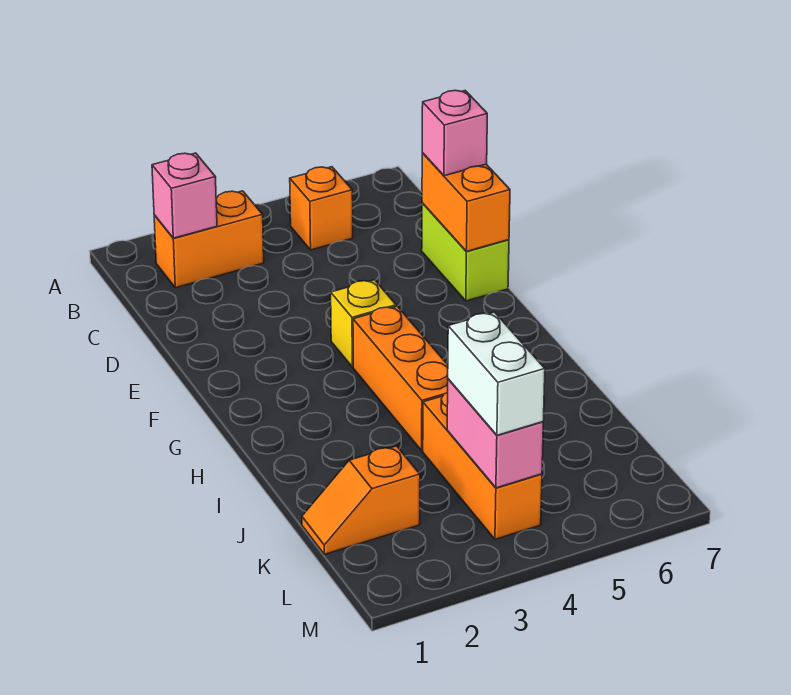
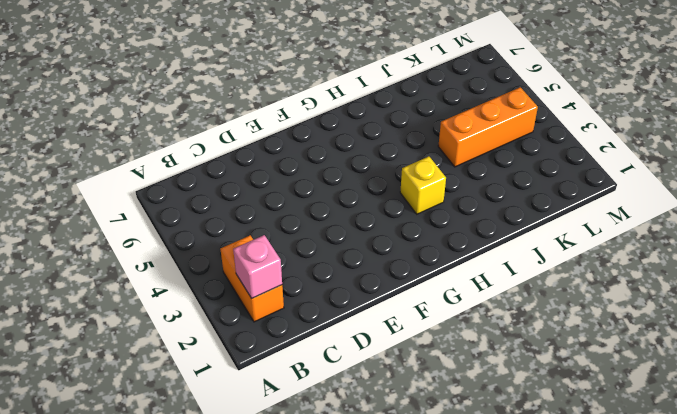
yellow brick H3 level 1 -> yellow brick F4 level 1
none -> orange brick B5 level 1
none -> lime brick D7:E7 level 1
none -> orange brick G4:I4 level 1

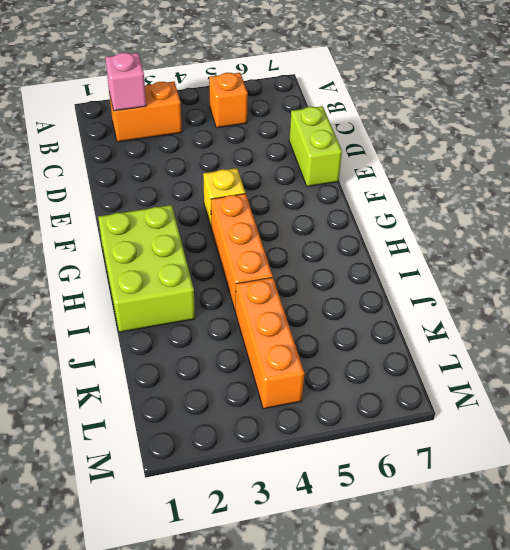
lime brick G1:I2 level 1 -> none
none -> orange slope K1:K2 level 1 top 2
none -> orange brick D7:E7 level 2
none -> pink brick K4:L4 level 2

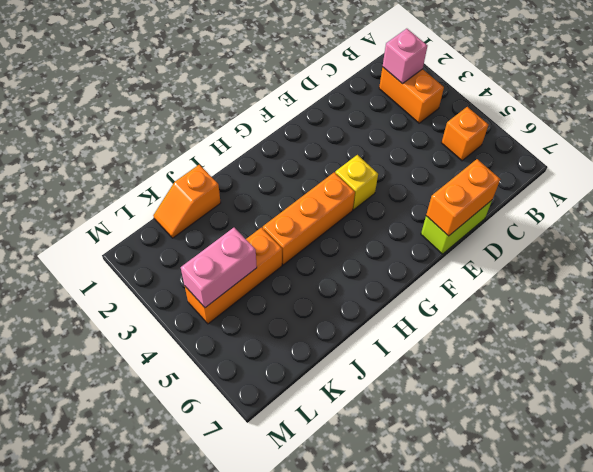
orange slope J1:K1 level 1 top J -> orange slope K1:K2 level 1 top 2
none -> pink brick D7 level 3
none -> white brick K4:L4 level 3

